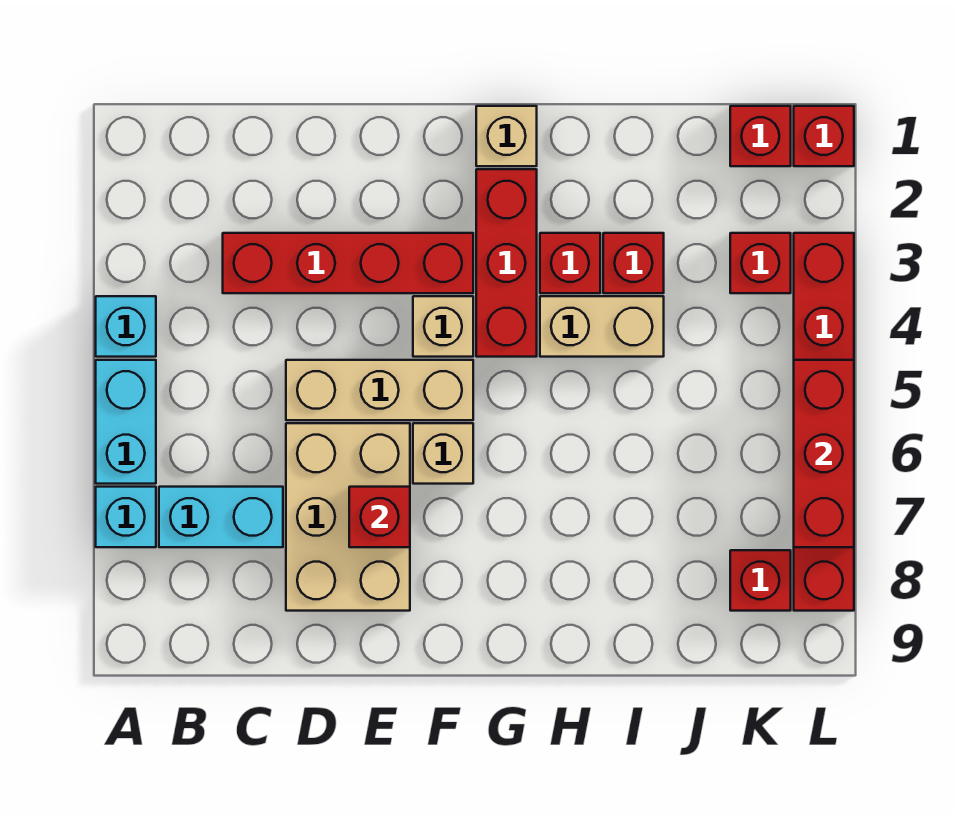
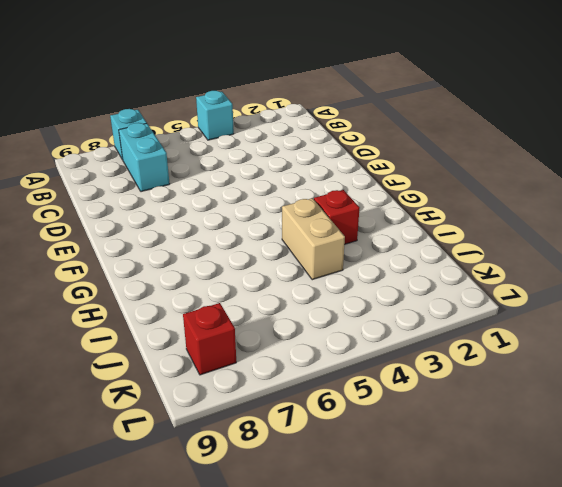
none -> cyan brick A5:A6 level 1
none -> red brick C3:F3 level 1
none -> tan brick D5:F5 level 1

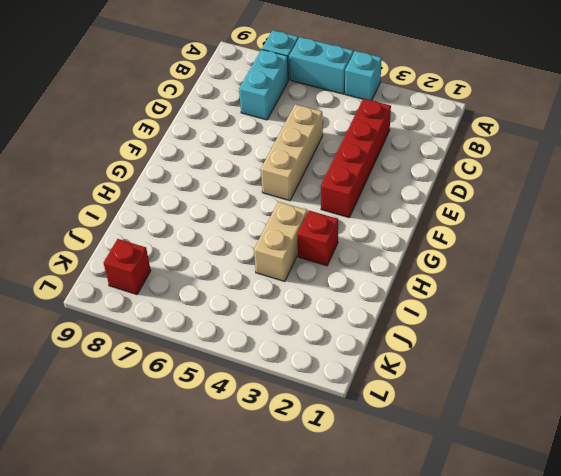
none -> tan brick D6:E8 level 1
none -> tan brick F4 level 1
none -> tan brick F6 level 1

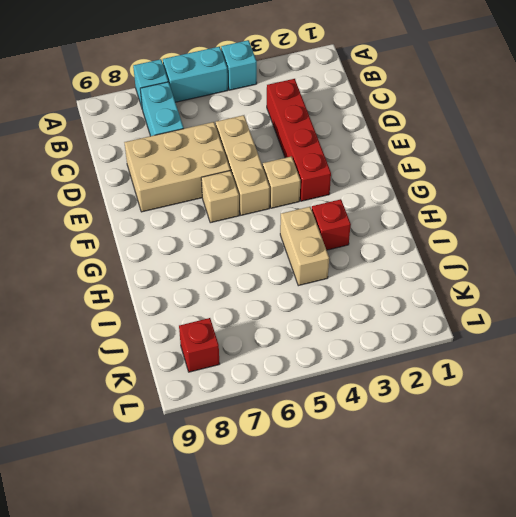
none -> tan brick G1 level 1
none -> red brick G2:G4 level 1
none -> red brick I3 level 1

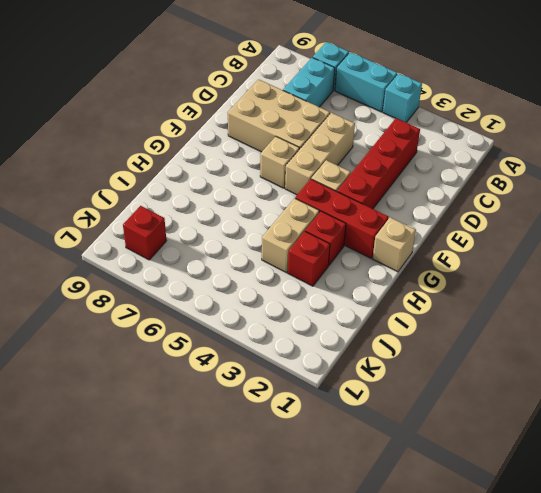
none -> red brick K1 level 1
none -> red brick K3 level 1
none -> red brick L1 level 1

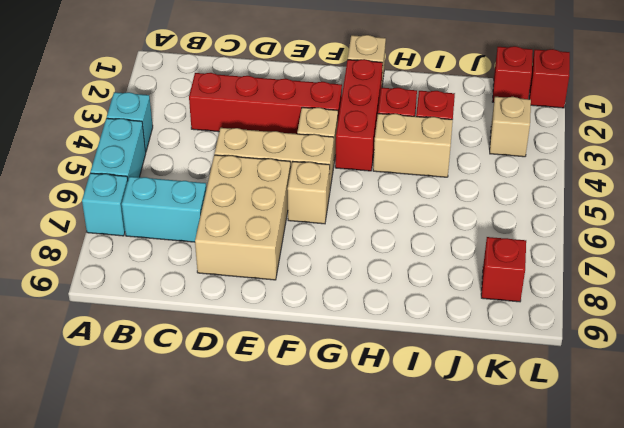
tan brick K3 level 1 -> red brick K3 level 1
none -> red brick L3:L8 level 1
none -> red brick E7 level 2
none -> red brick L5:L7 level 2

